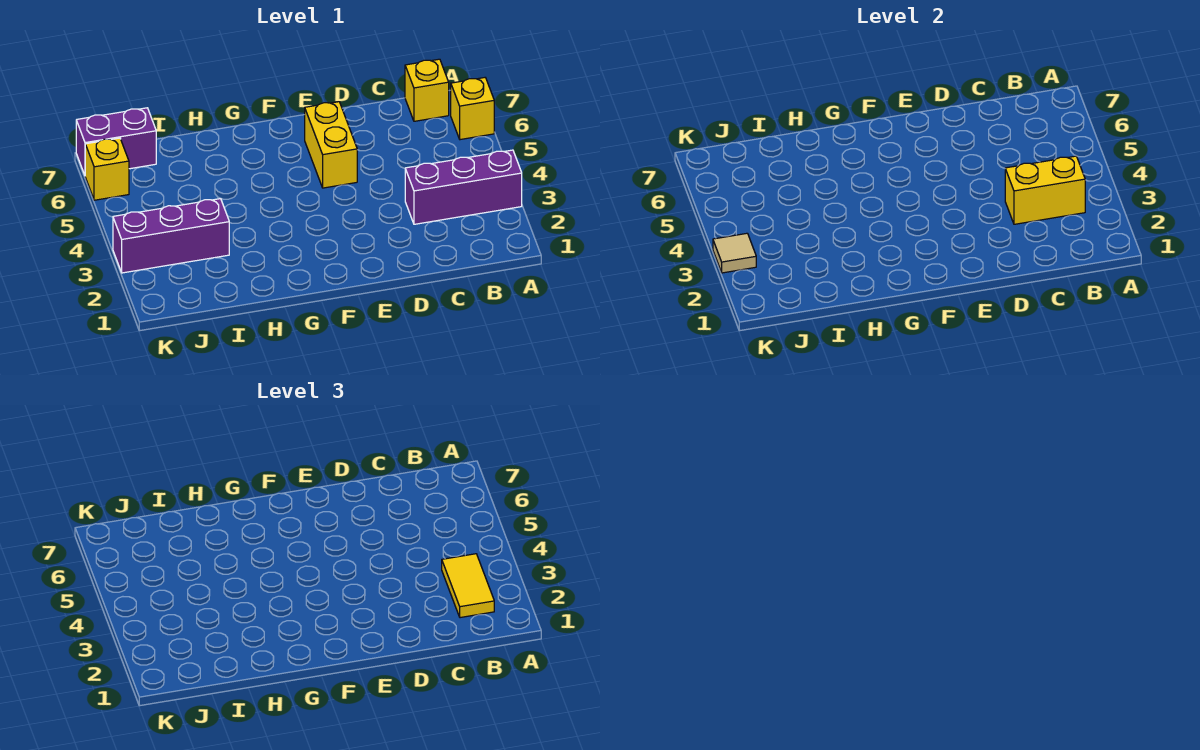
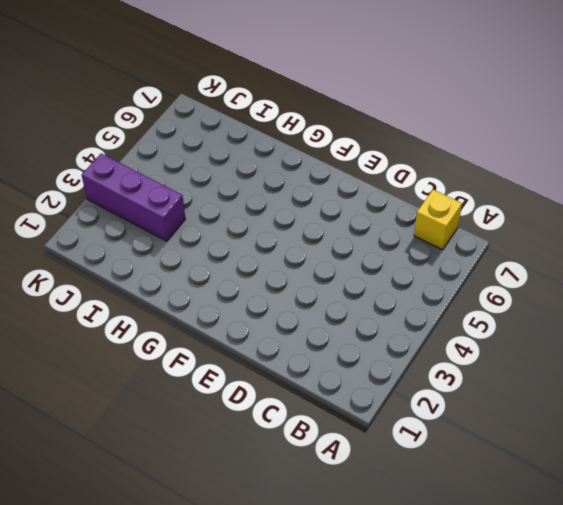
none -> purple brick A3:C3 level 1
none -> yellow brick A6 level 1

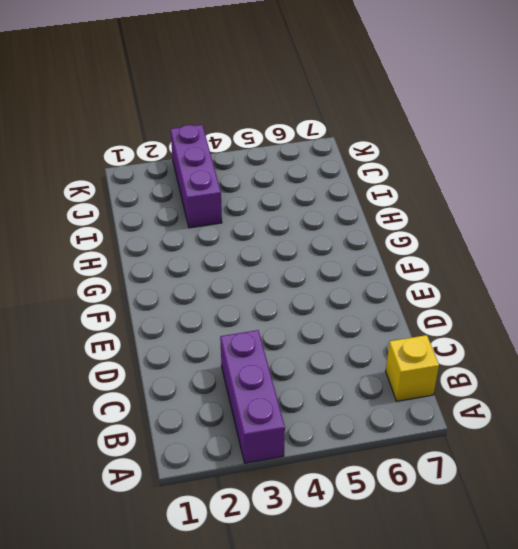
none -> yellow brick A6 level 1
none -> yellow brick E5:E6 level 1

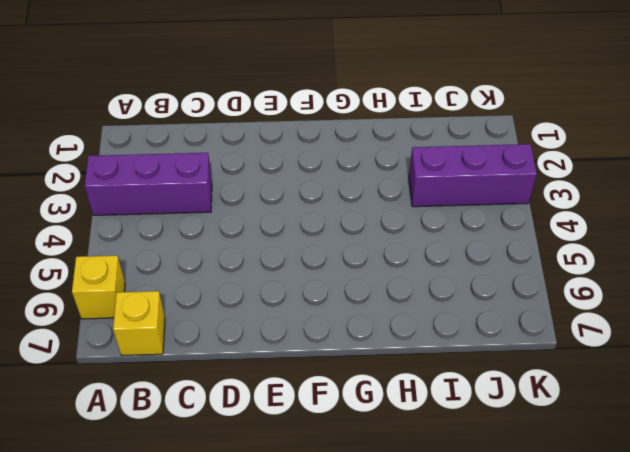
none -> yellow brick E5:E6 level 1
none -> purple brick J7:K7 level 1

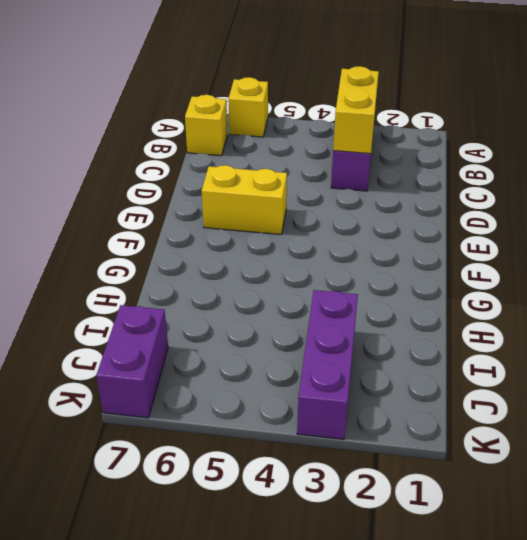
none -> yellow brick K6 level 1
none -> tan tile K3 level 2

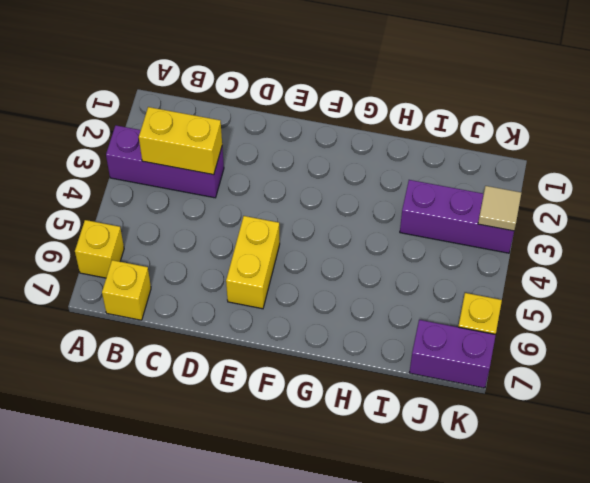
none -> yellow tile B2:B3 level 3

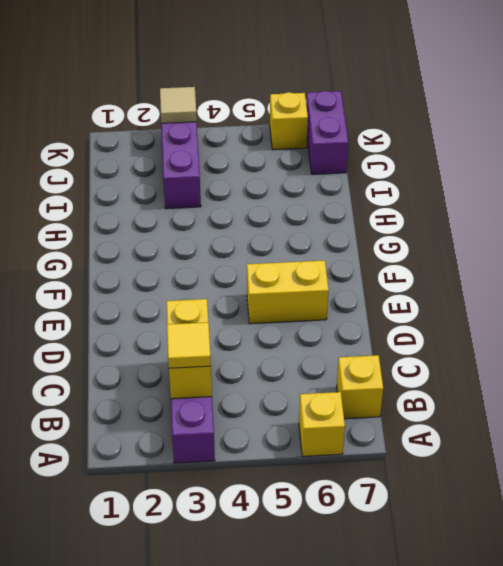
yellow tile B3 level 3 -> yellow tile B2:B3 level 3

